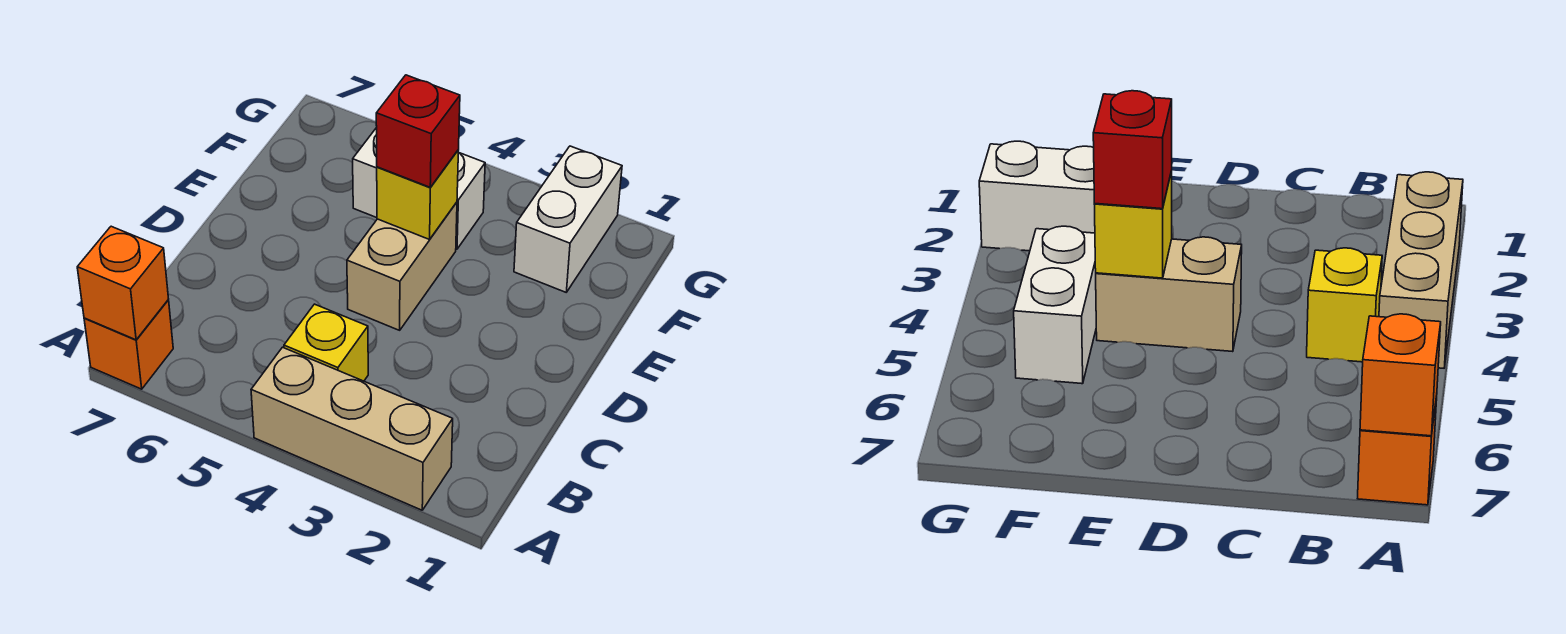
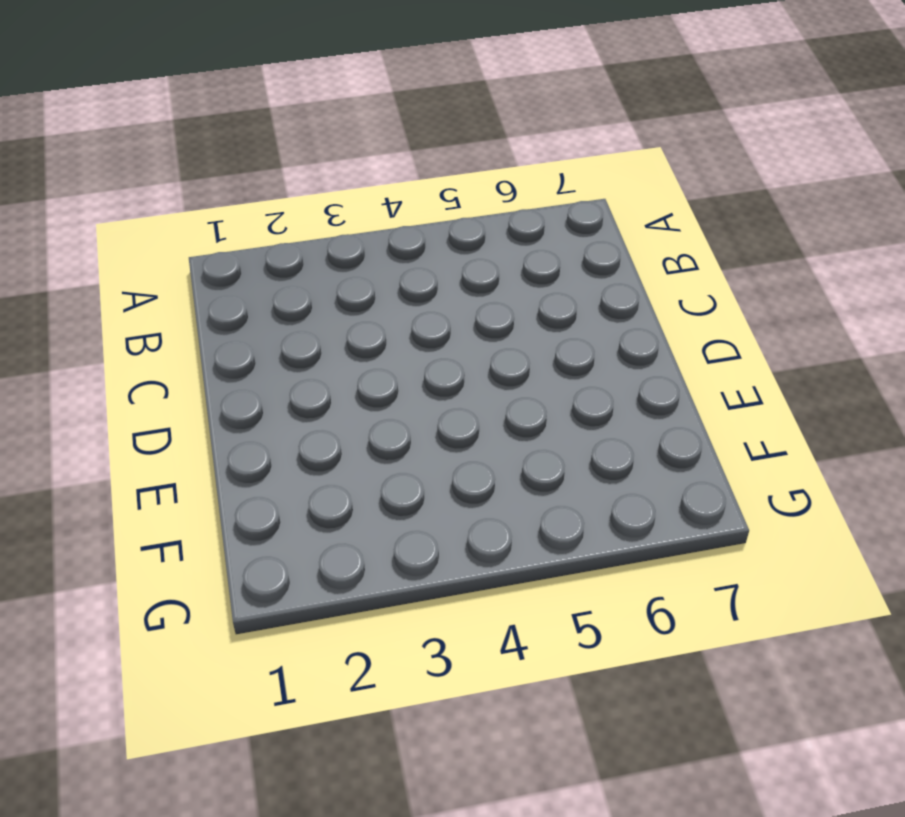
none -> tan brick A2:A4 level 1
none -> orange brick A7 level 1

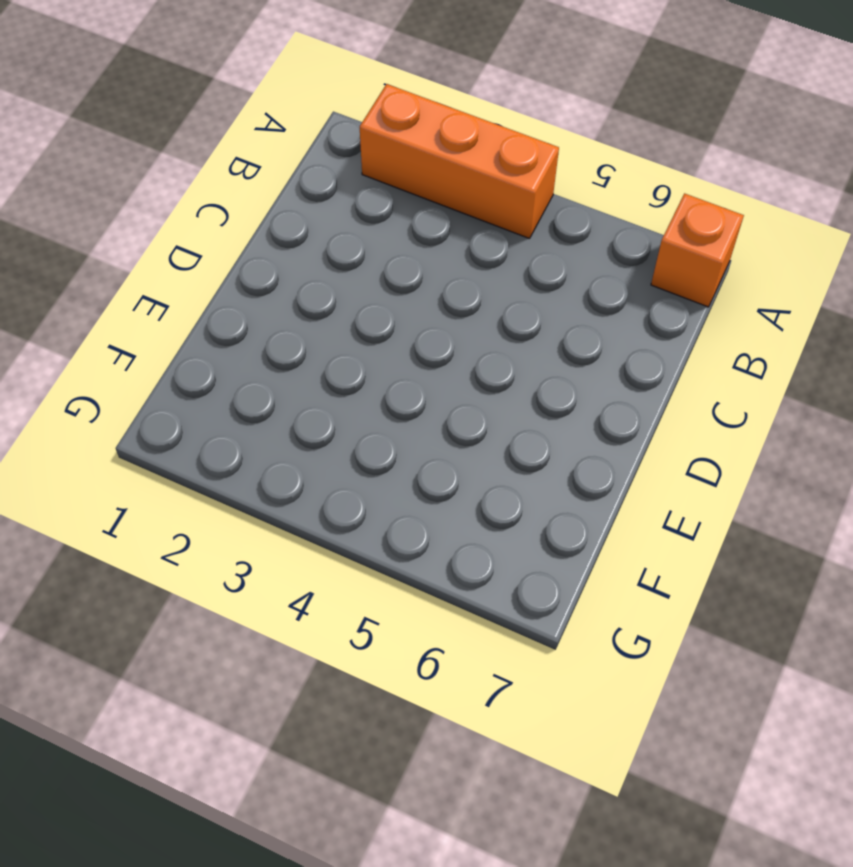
orange brick A2:A4 level 1 -> tan brick A2:A4 level 1
none -> yellow brick B4 level 1
none -> tan brick D4:E4 level 1

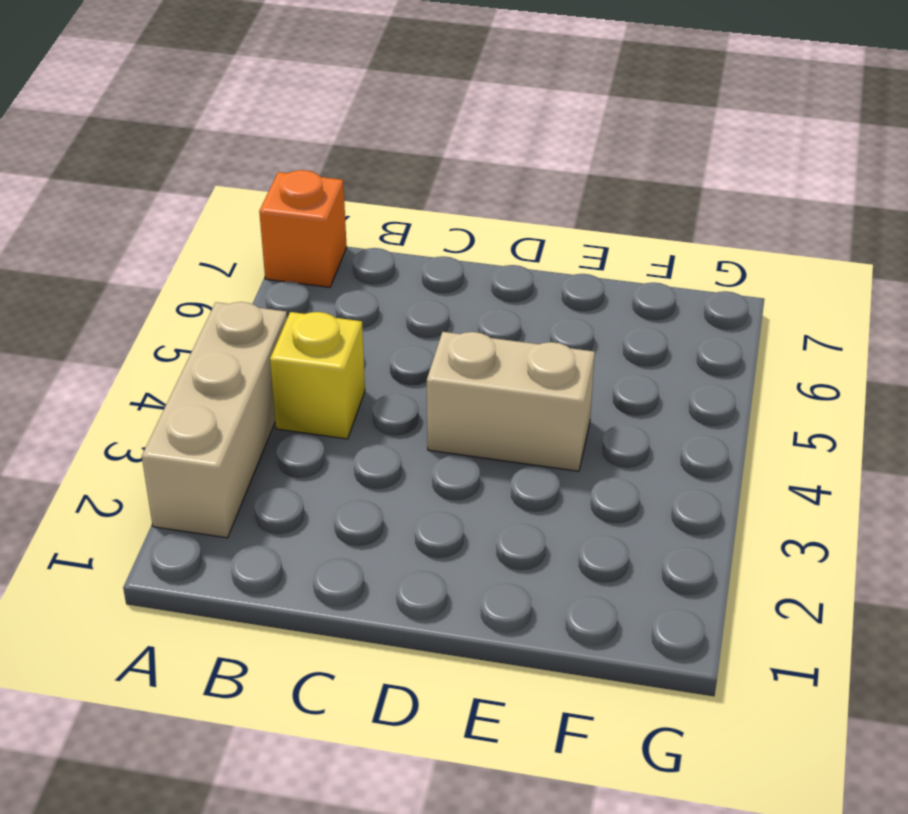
none -> white brick F2:G2 level 1
none -> white brick F4:F5 level 1

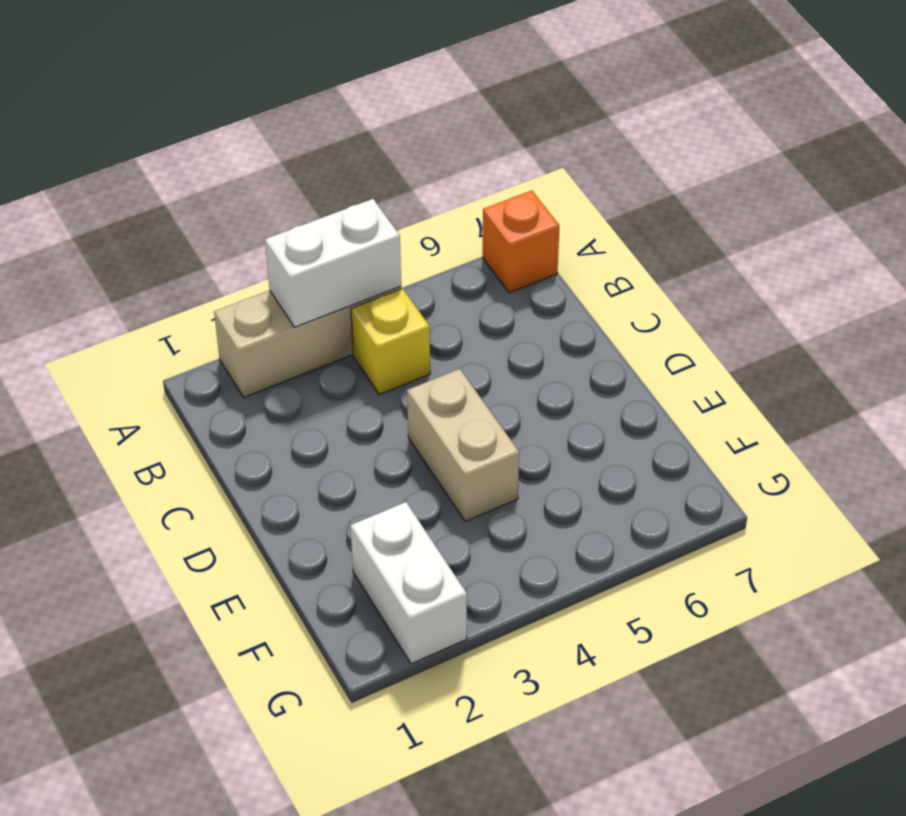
white brick A3:A4 level 2 -> white brick F4:F5 level 1
none -> orange brick A7 level 2
none -> yellow brick E4 level 2

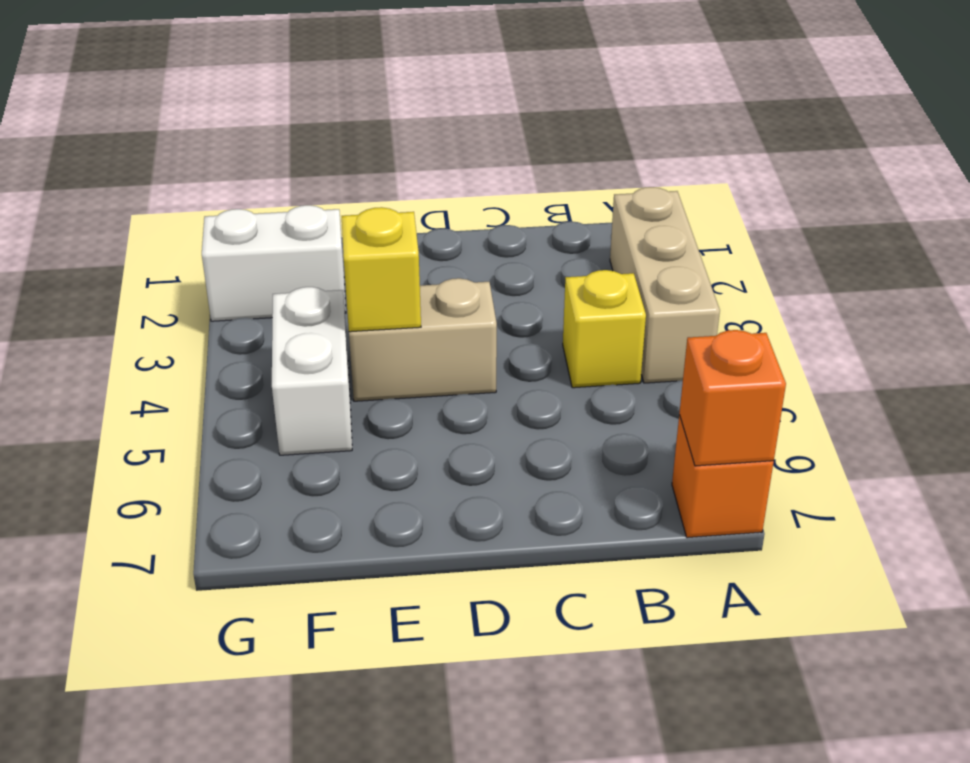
none -> red brick E4 level 3

